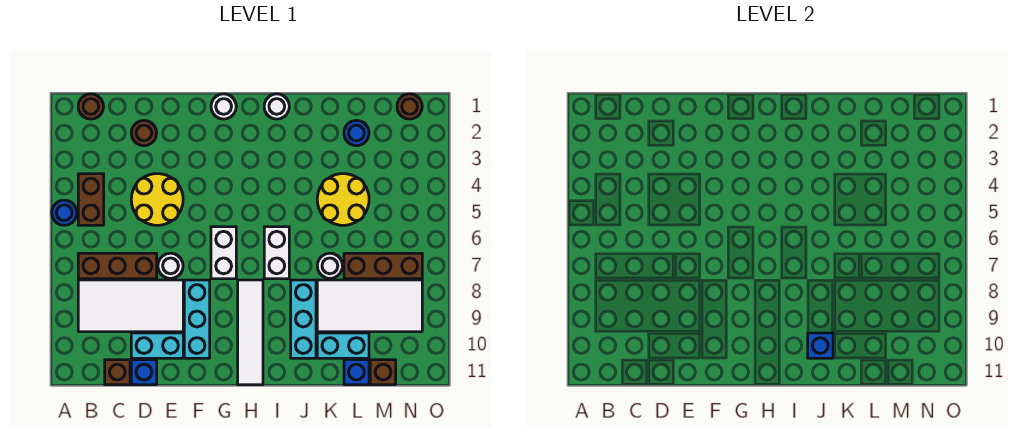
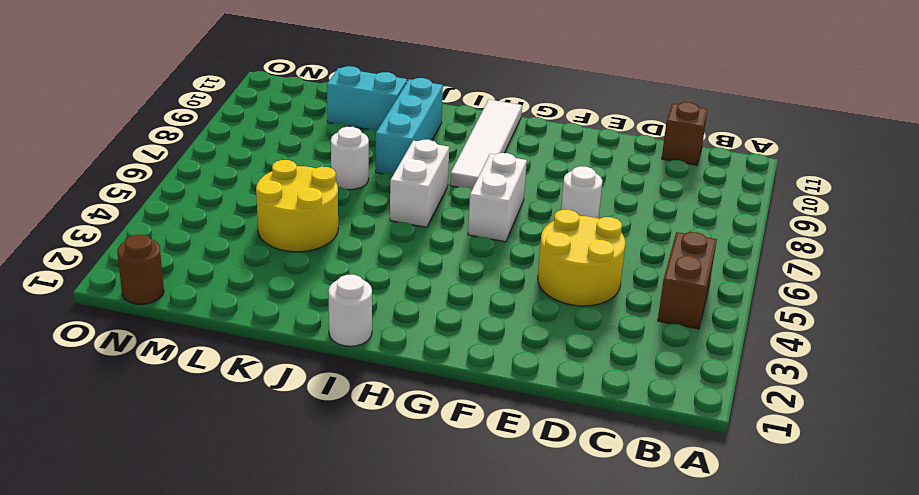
none -> blue round brick A5 level 1
none -> brown round brick B1 level 1
none -> brown brick B7:D7 level 1

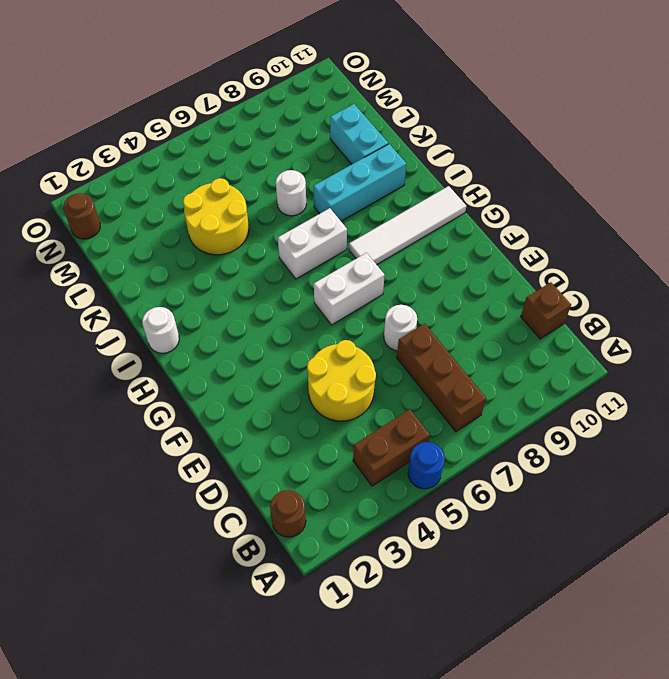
none -> white tile B8:E9 level 1
none -> brown round brick D2 level 1
none -> cyan brick D10:E10 level 1

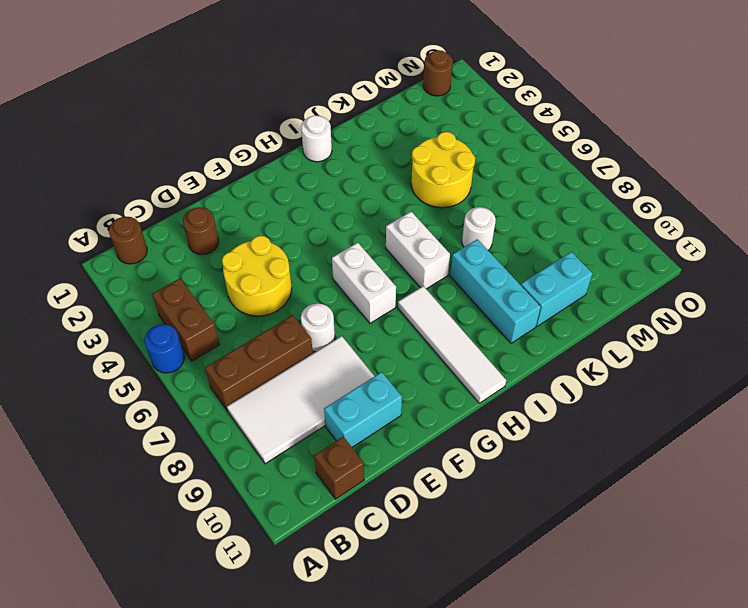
none -> blue brick D11 level 1
none -> cyan brick F8:F10 level 1
none -> white round brick G1 level 1

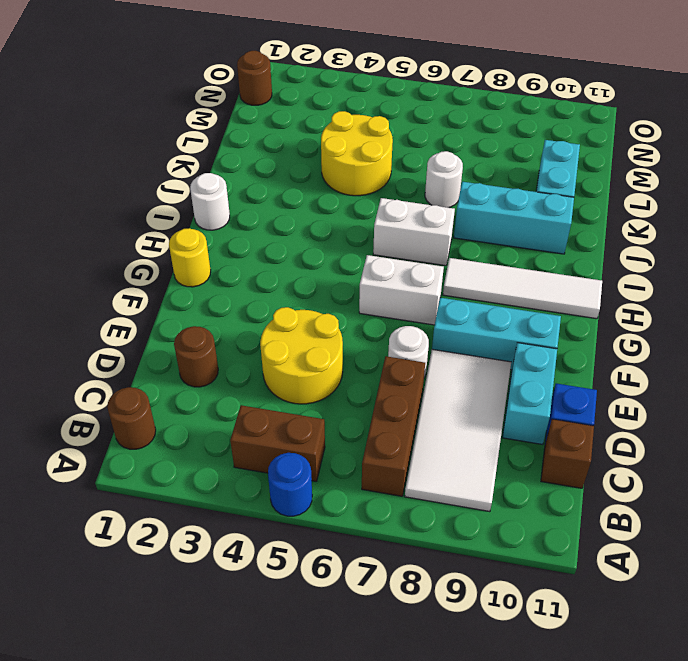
yellow round brick G1 level 1 -> white round brick G1 level 1
none -> white tile K8:N9 level 1
none -> blue round brick L2 level 1
none -> brown brick L7:N7 level 1

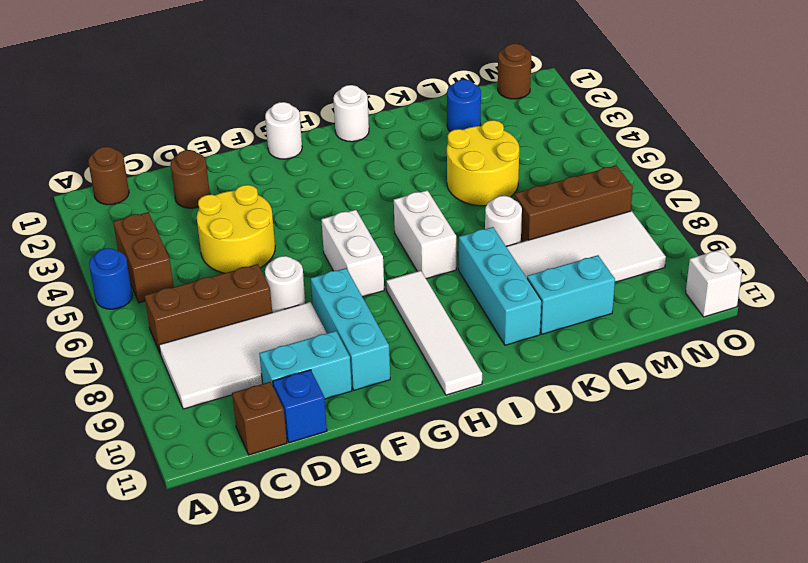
white brick O11 level 1 -> none
none -> blue brick L11 level 1
none -> brown brick M11 level 1
none -> blue brick J10 level 2

